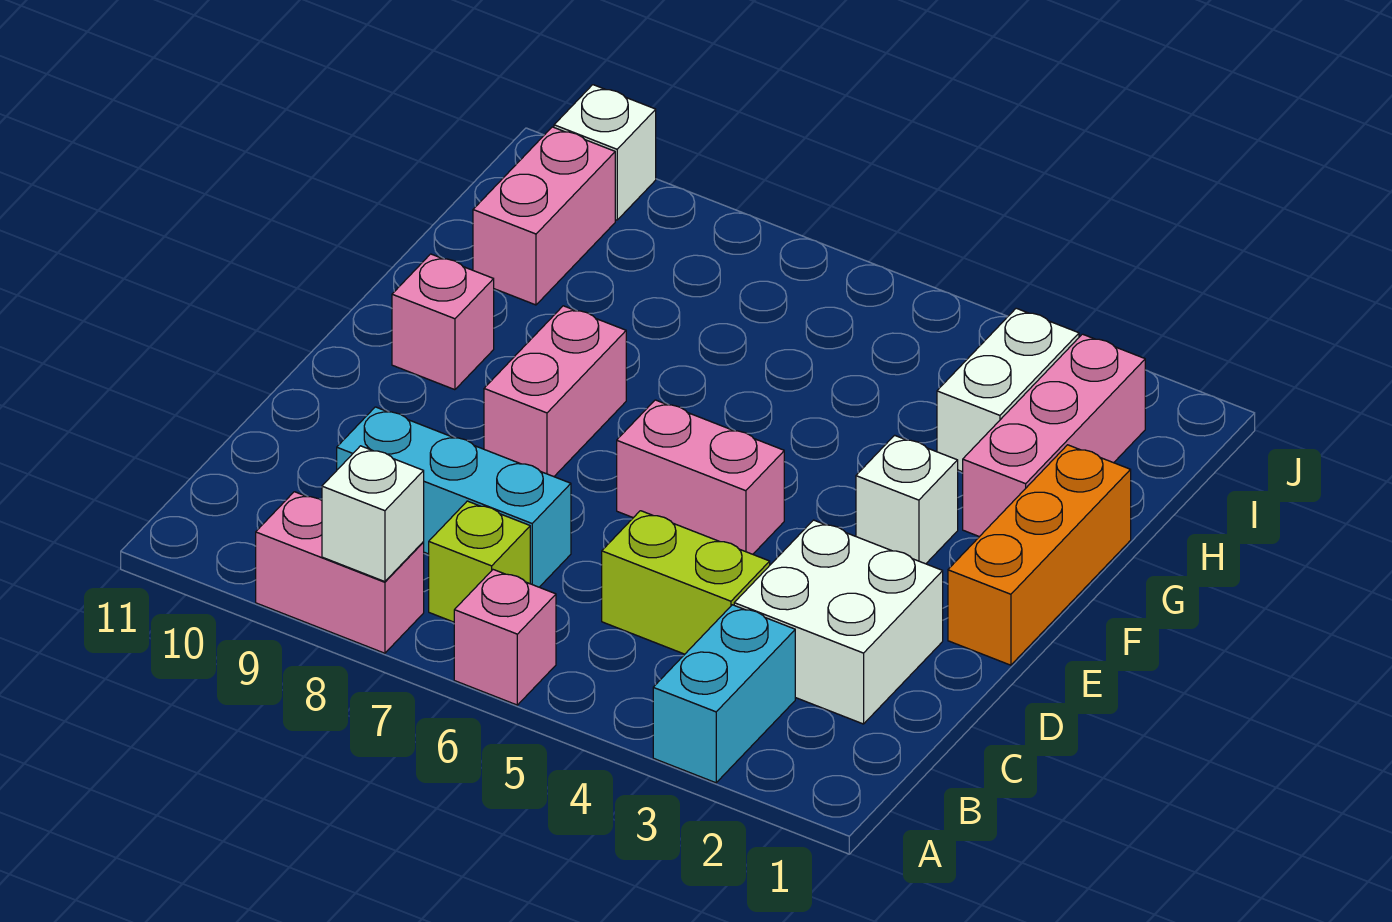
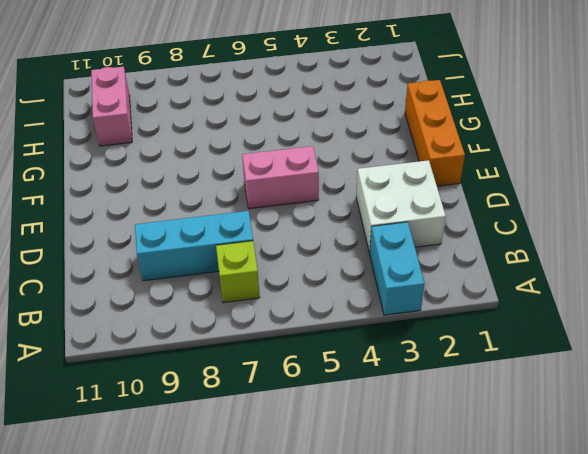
none -> pink brick A6 level 1
none -> pink brick A8:A9 level 1
none -> lime brick C4:C5 level 1

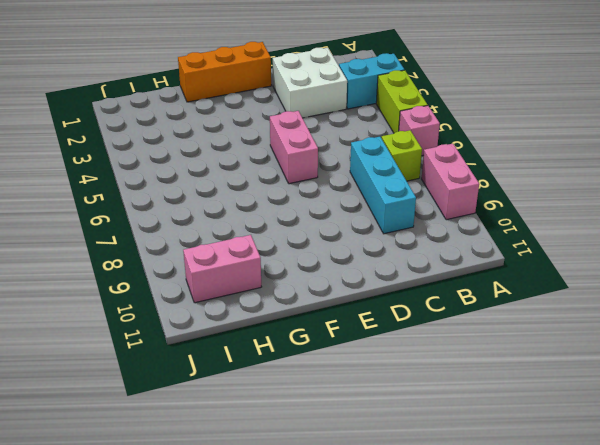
lime brick A4:A5 level 1 -> lime brick C4:C5 level 1
none -> pink brick E8:F8 level 1
none -> white brick F3 level 1
none -> pink brick F10 level 1

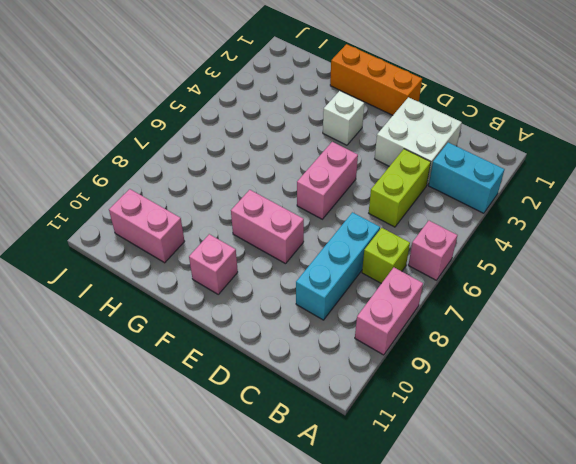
none -> pink brick G2:I2 level 1
none -> white brick H3:I3 level 1
none -> white brick J10 level 1

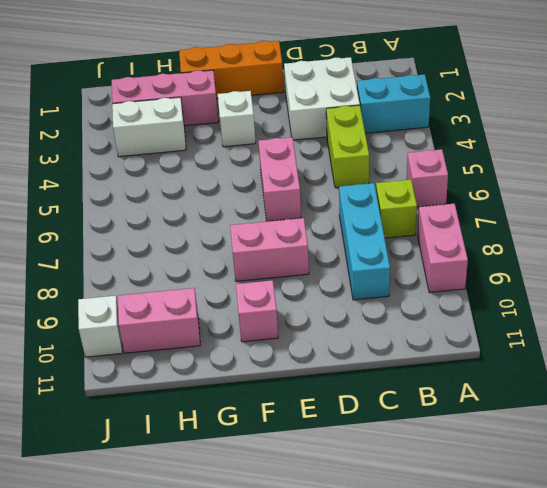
none -> white brick A8 level 2

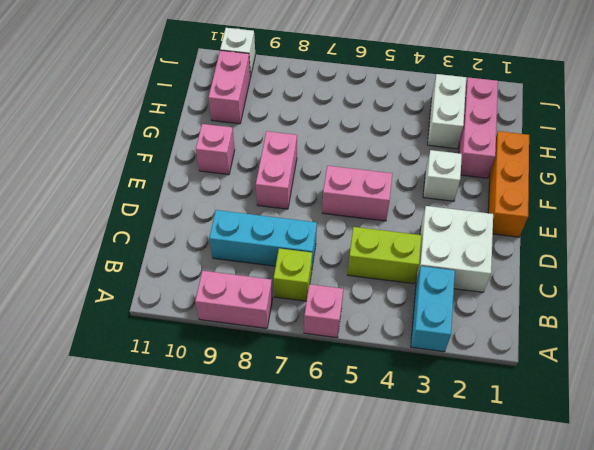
none -> white brick A8 level 2

